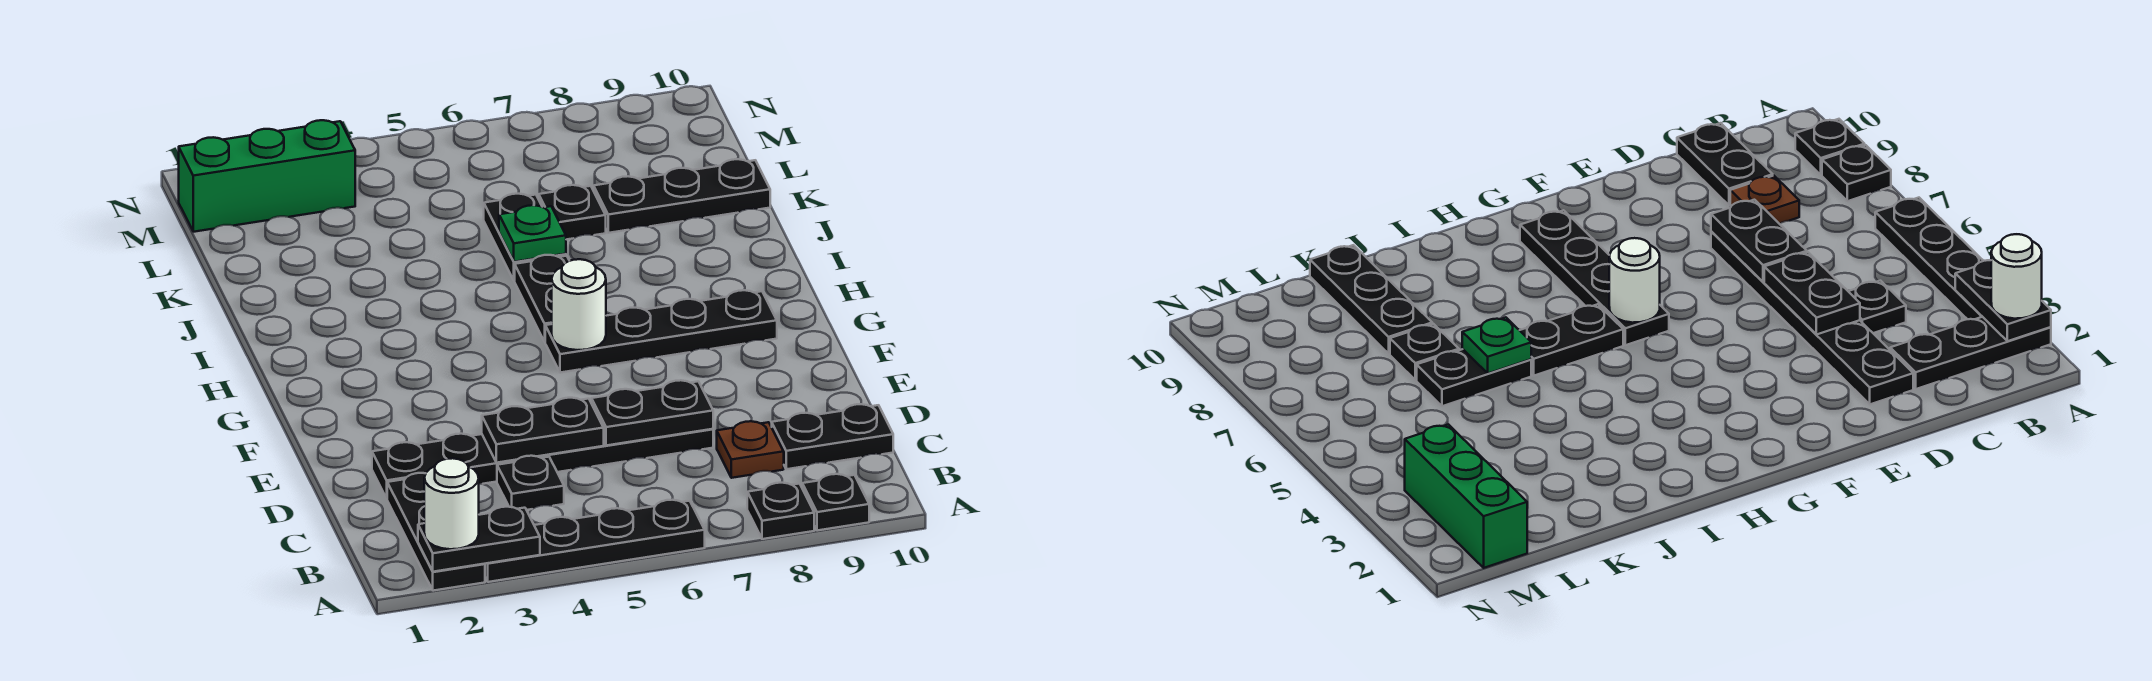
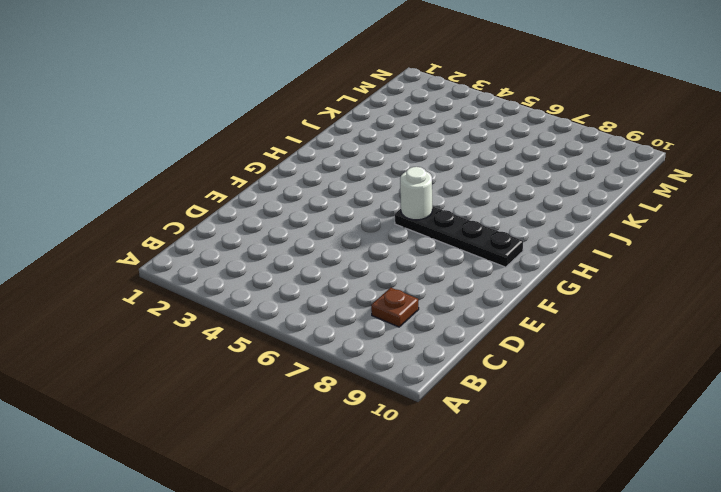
none -> black plate A2:C2 level 1
none -> black plate A3:A6 level 1
none -> black plate A8 level 1

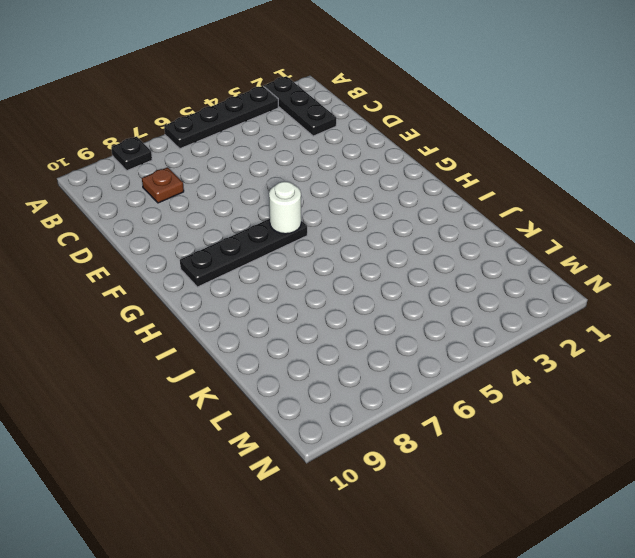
none -> black plate A9 level 1
none -> black plate C4 level 1
none -> black plate C9:C10 level 1

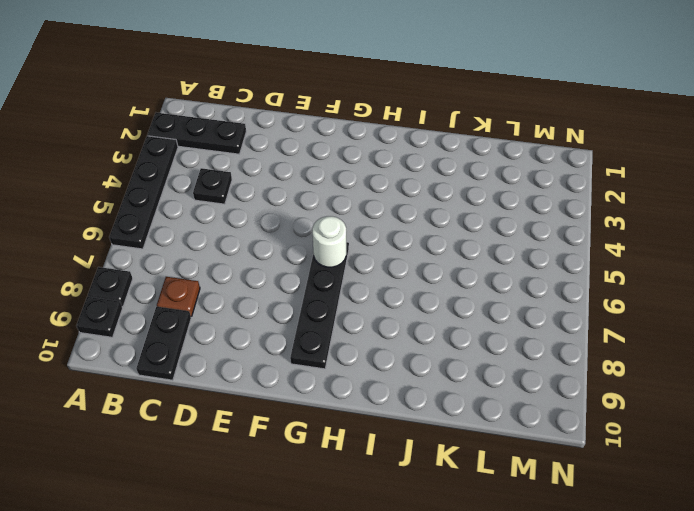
none -> black plate D2:D7 level 1
none -> black plate H6:I6 level 1
none -> black plate J6:K6 level 1

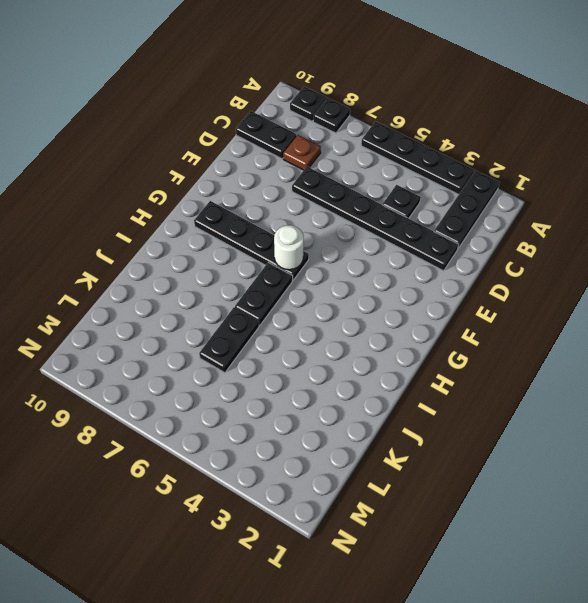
none -> black plate K7 level 1
none -> black plate K8:K10 level 1
none -> green brick M1:M3 level 1

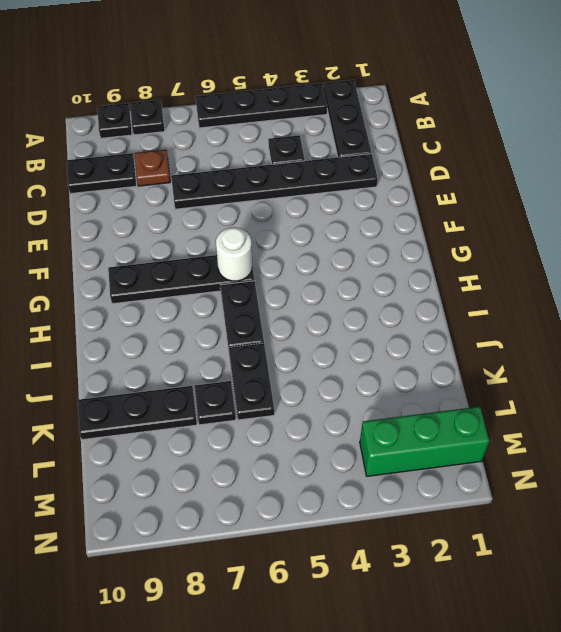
none -> black plate A2:A3 level 2
none -> black plate D4:D5 level 2
none -> black plate D6:D7 level 2

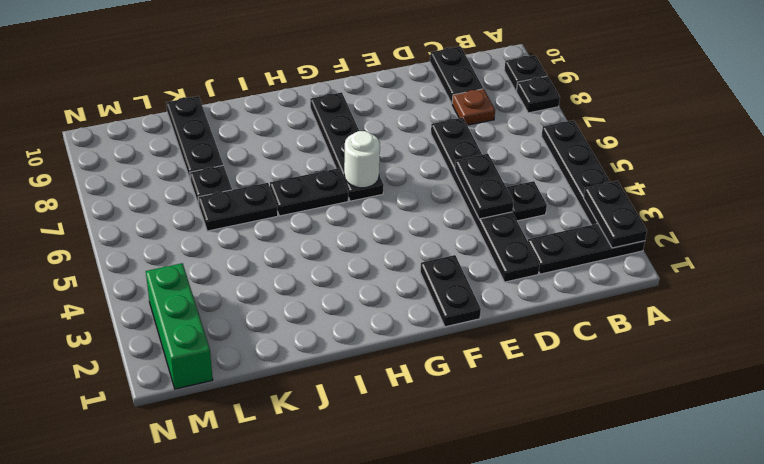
black plate F1:F2 level 1 -> black plate D6:D7 level 2
none -> green plate J6 level 2
none -> white round brick A2 level 3

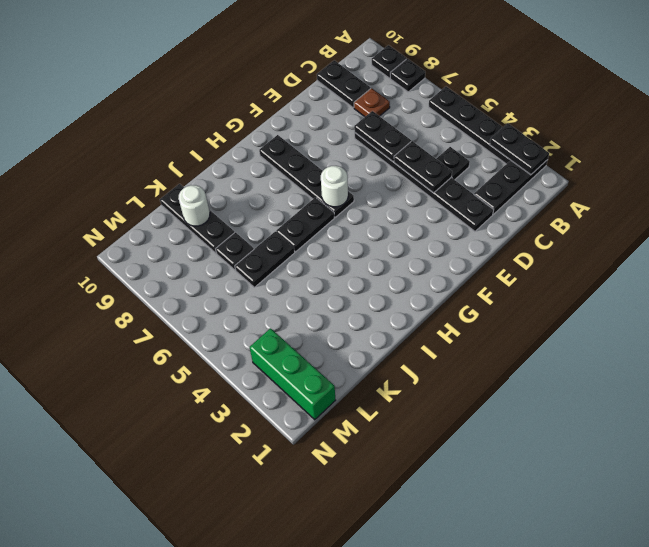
white round brick K9 level 2 -> white round brick A2 level 3
none -> green plate J6 level 2

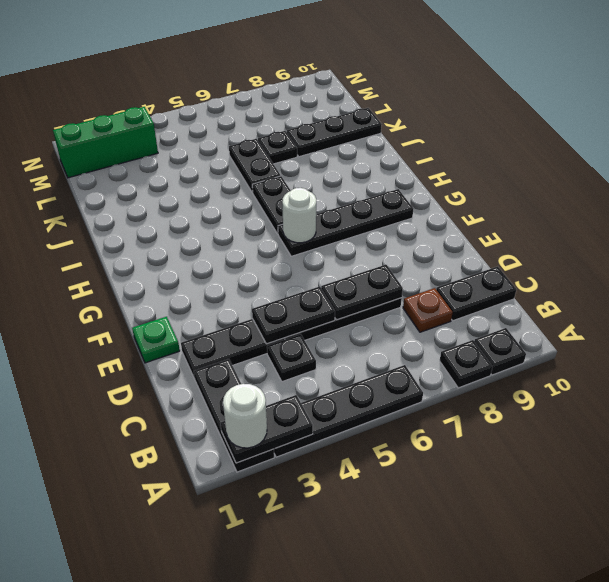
green plate E1 level 1 -> green plate J6 level 2

